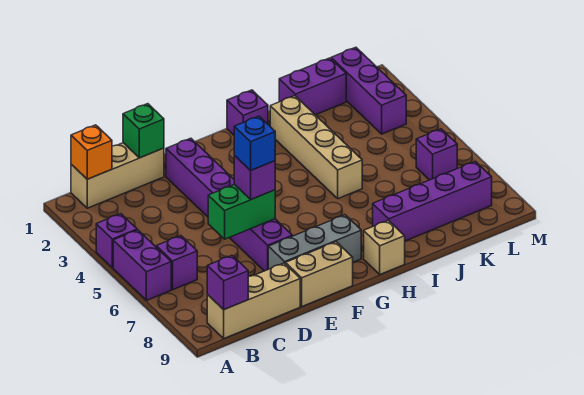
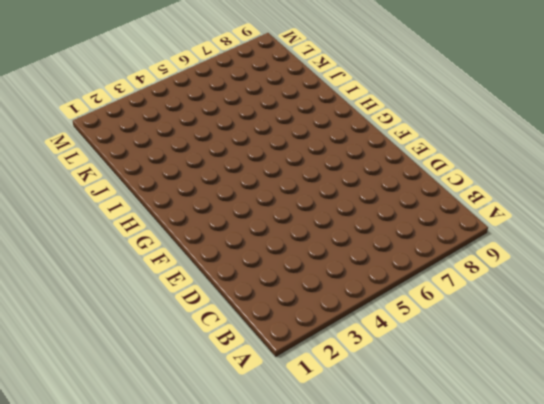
none -> purple brick A4 level 1
none -> purple brick A5:A6 level 1
none -> tan brick B1:D1 level 1

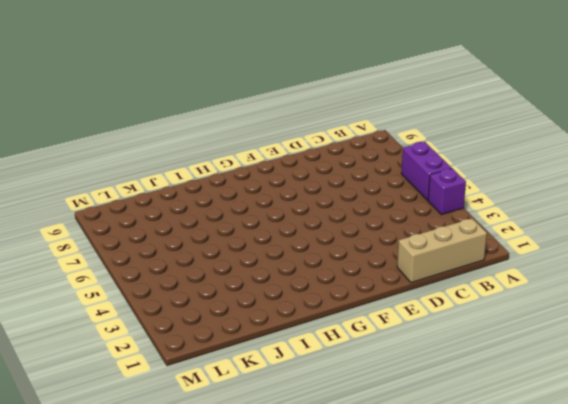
none -> purple brick B6 level 1
none -> tan brick B9:D9 level 1
none -> purple brick E2:E7 level 1

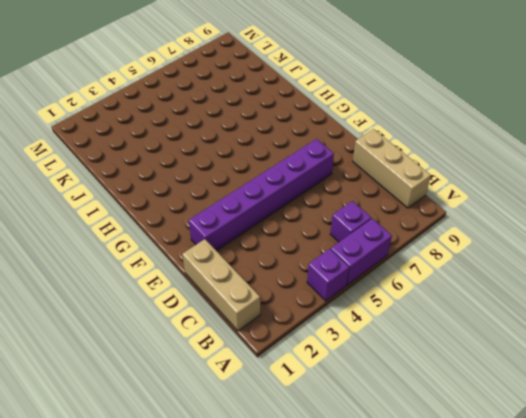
none -> grey brick E8:G8 level 1
none -> tan brick E9:F9 level 1
none -> purple brick H1 level 1

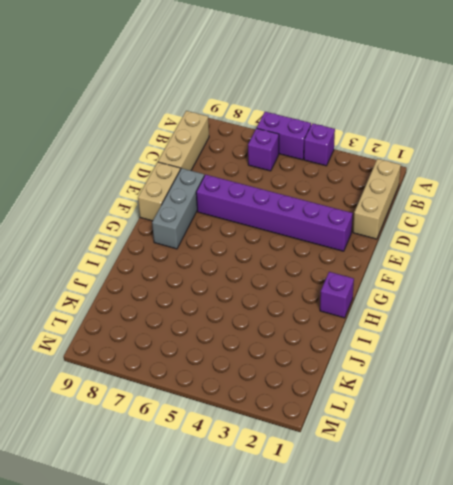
none -> tan brick H9 level 1
none -> tan brick I2:I5 level 1
none -> purple brick I8:L8 level 1

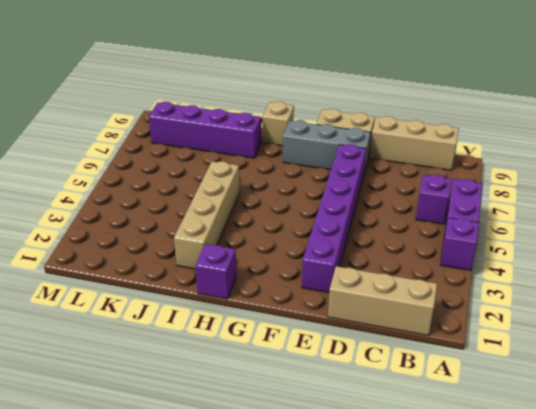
none -> purple brick J1:K1 level 1
none -> purple brick L1:L3 level 1
none -> purple brick L6 level 1

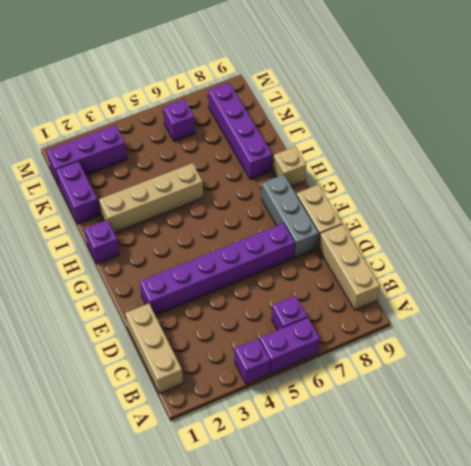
none -> orange brick B1 level 2
none -> purple brick B9 level 2
none -> green brick D1 level 2

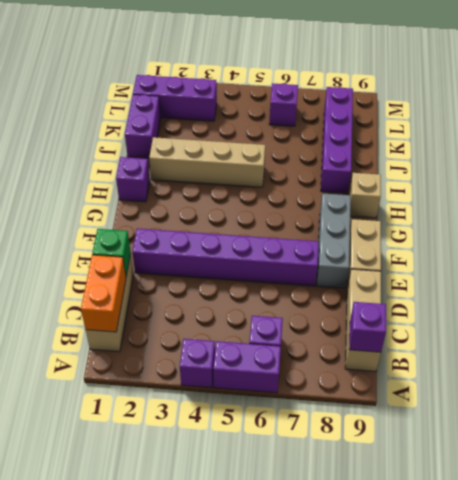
orange brick B1:C1 level 2 -> orange brick B1 level 2
none -> green brick D6:E6 level 2
none -> purple brick E6 level 3
none -> blue brick E6 level 4

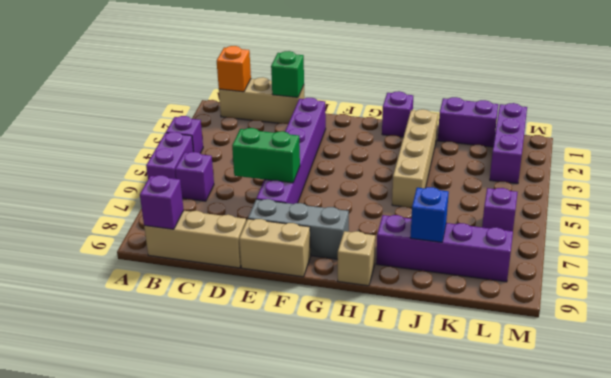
blue brick J8 level 2 -> blue brick E6 level 4
none -> purple brick E6 level 3

